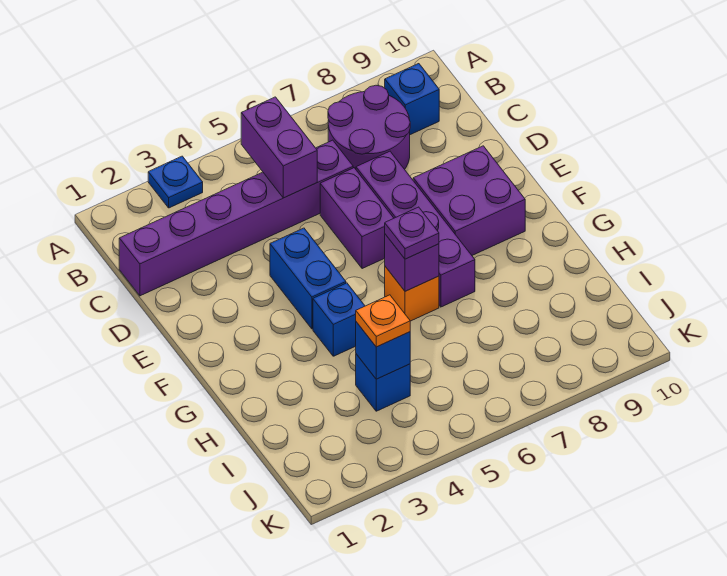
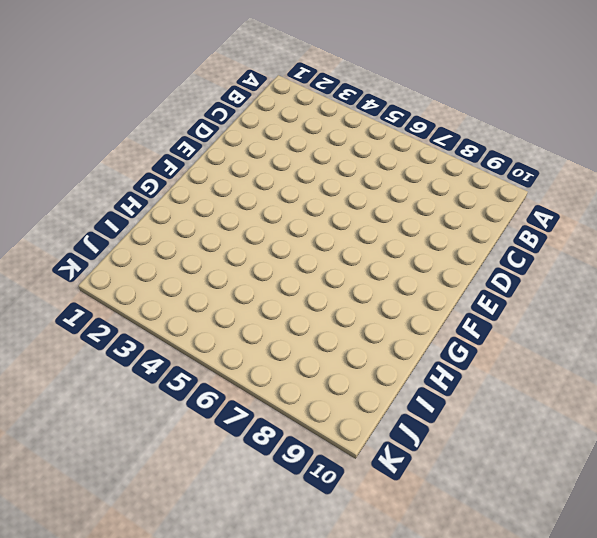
none -> blue plate A3 level 1
none -> purple round brick B7:C8 level 1
none -> blue brick B9 level 1

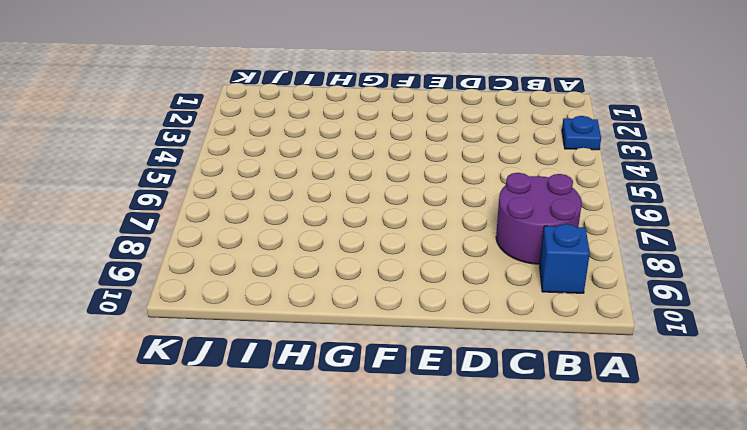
none -> purple brick C1:C6 level 1
none -> purple brick D6:E6 level 1
none -> purple brick D7:G7 level 1

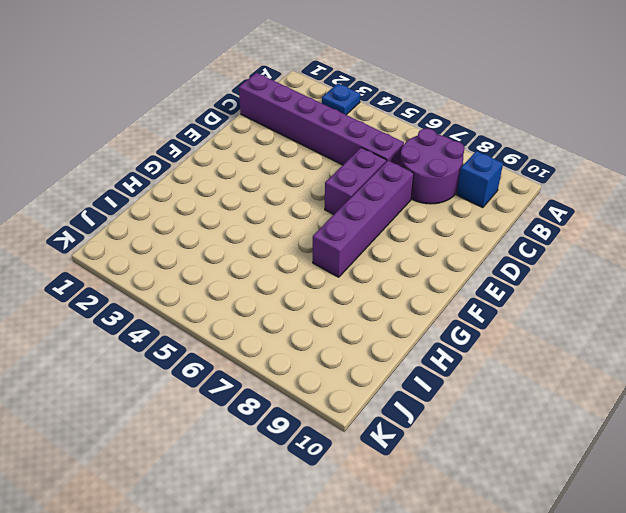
none -> blue brick E4:F4 level 1
none -> purple brick E8:F9 level 1
none -> blue brick G4 level 1

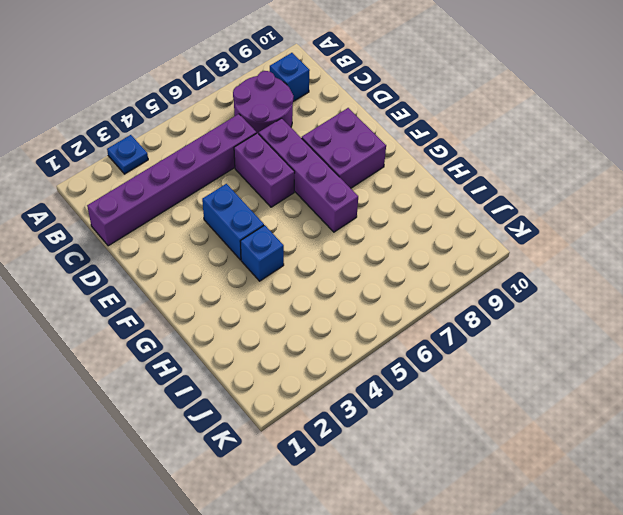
none -> orange brick G6 level 1
none -> blue brick I4 level 1
none -> purple brick B5:C5 level 2

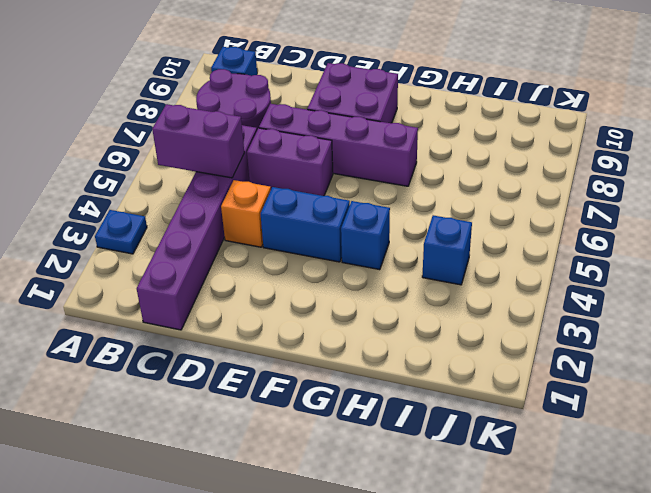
orange brick D4 level 1 -> orange brick G6 level 1
none -> purple brick G6 level 2
none -> blue brick I4 level 2
none -> purple plate G6 level 3

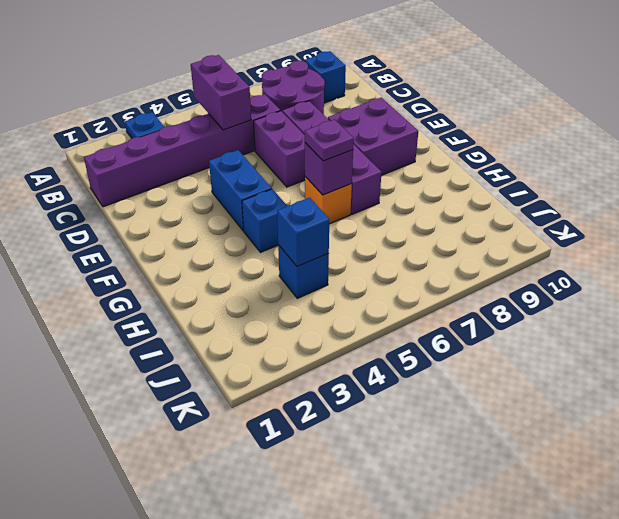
none -> orange plate I4 level 3

